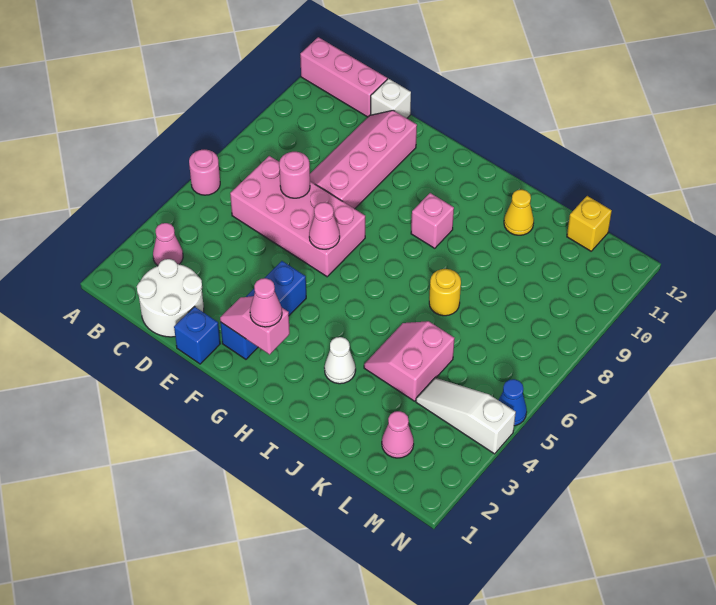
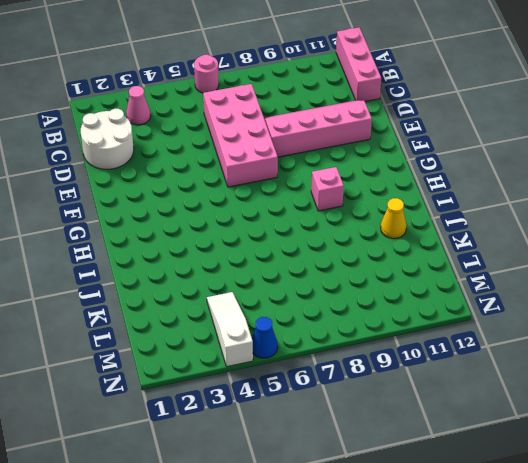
none -> white brick D12 level 1
none -> blue brick E1 level 1
none -> blue brick F2:F4 level 1

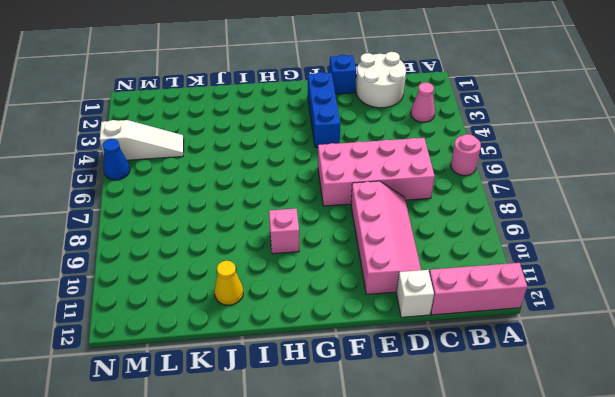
none -> white cone I3 level 1
none -> pink slope J4:K5 level 1 top K
none -> yellow round brick J7 level 1

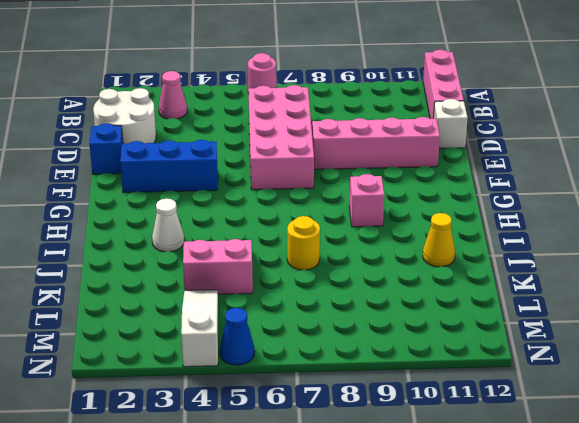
none -> pink cone L2 level 1
none -> yellow brick L12 level 1
none -> pink round brick D7 level 2

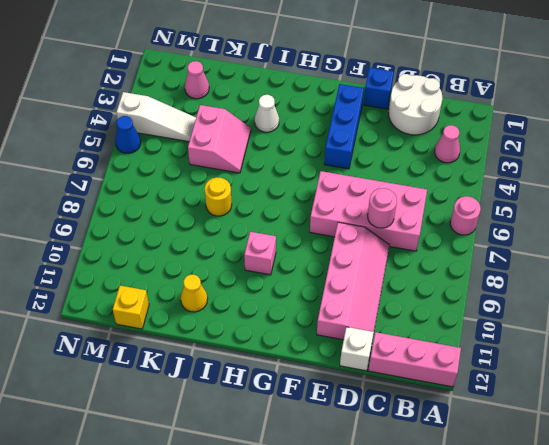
none -> pink slope F2:G2 level 2 top G
none -> pink cone F6 level 2
none -> pink cone G2 level 3

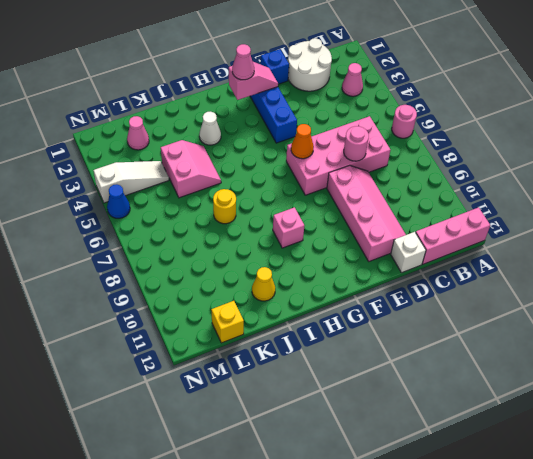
orange cone F6 level 2 -> pink cone F6 level 2

